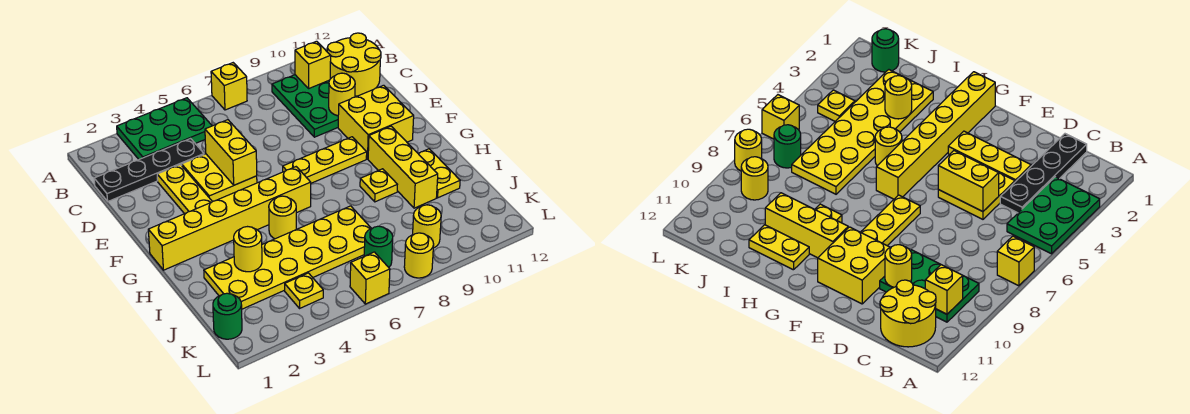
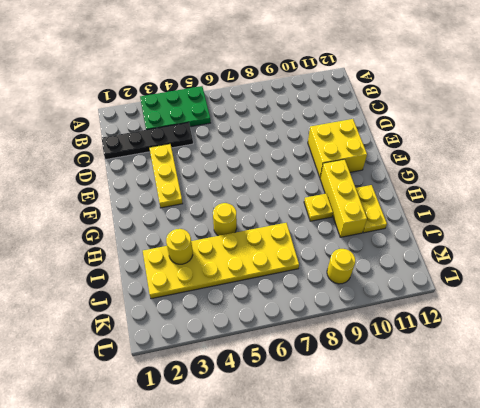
none -> yellow brick A7 level 1
none -> green plate B9:D10 level 1
none -> yellow round brick B11:C12 level 1

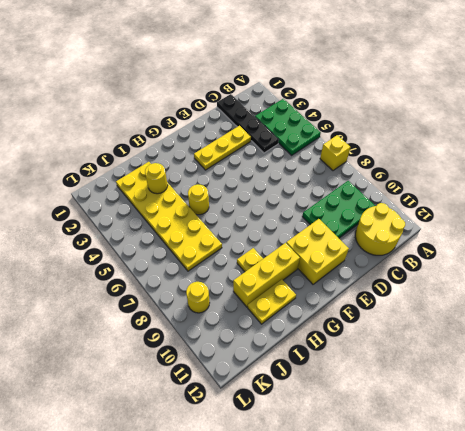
none -> yellow plate D4:E5 level 1
none -> yellow plate F7:F9 level 1
none -> yellow brick G1:G6 level 1

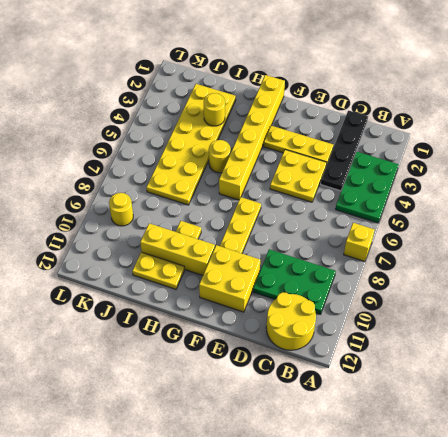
none -> green round brick K1 level 1
none -> yellow plate K4 level 1
none -> green round brick K7 level 1

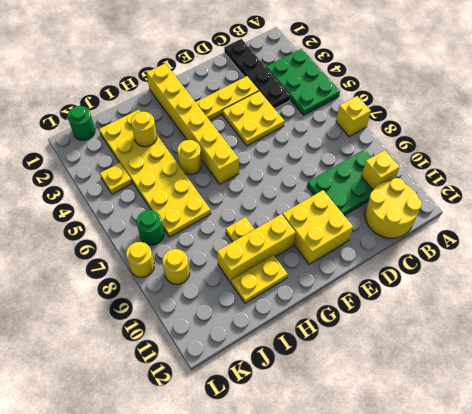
none -> yellow plate F7:F9 level 1
none -> yellow brick L6 level 1
none -> yellow brick D5:E5 level 2

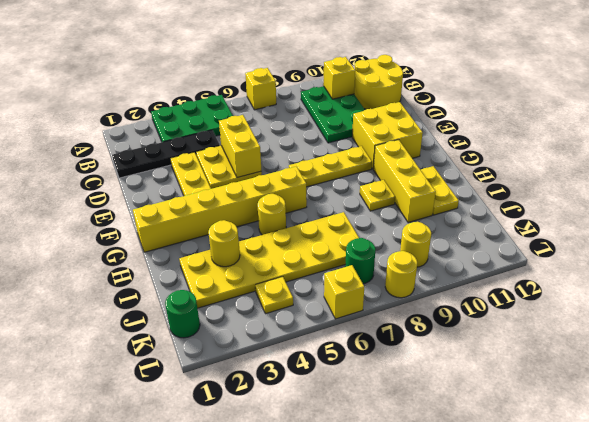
none -> yellow round brick D10 level 2

